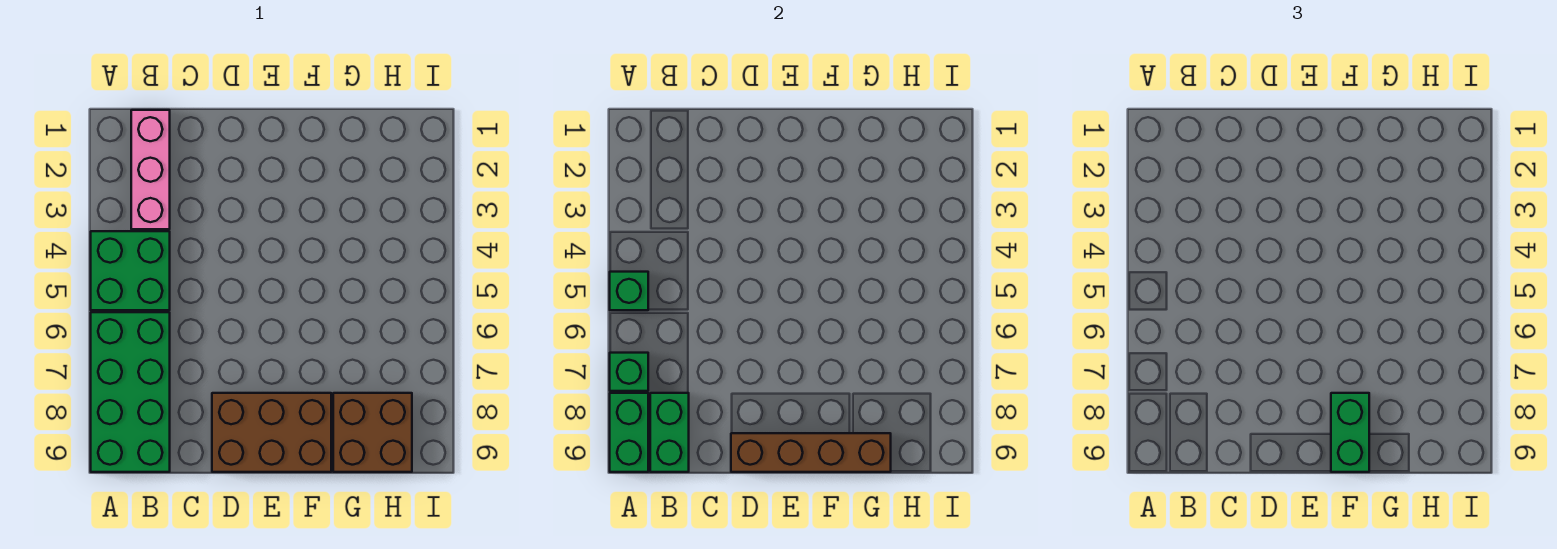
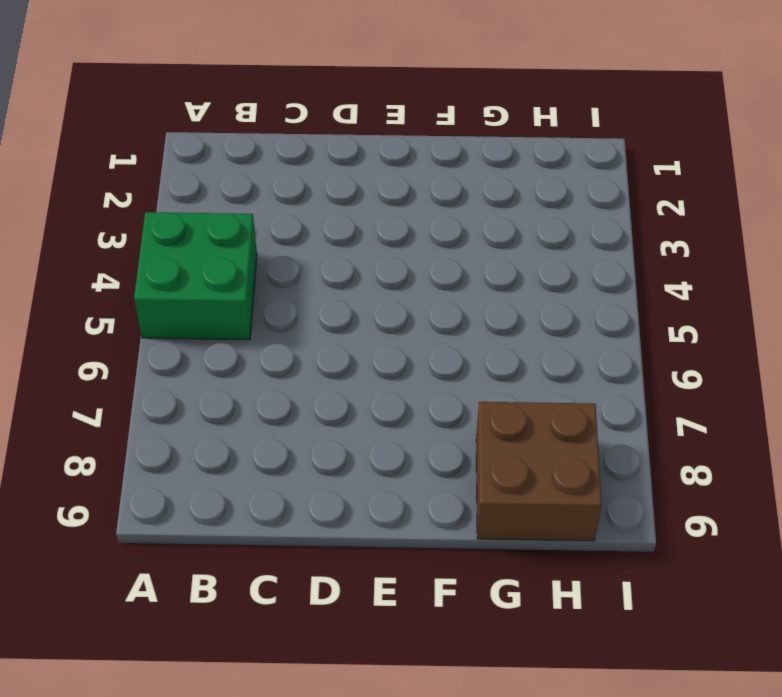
none -> green brick A6:B9 level 1
none -> pink brick B1:B3 level 1

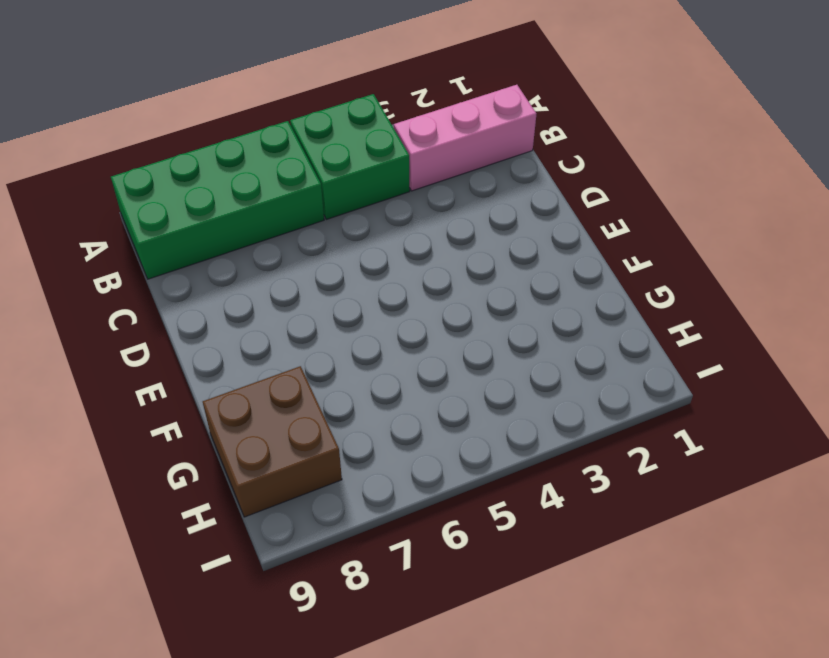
none -> brown brick D8:F9 level 1
none -> green brick A5 level 2

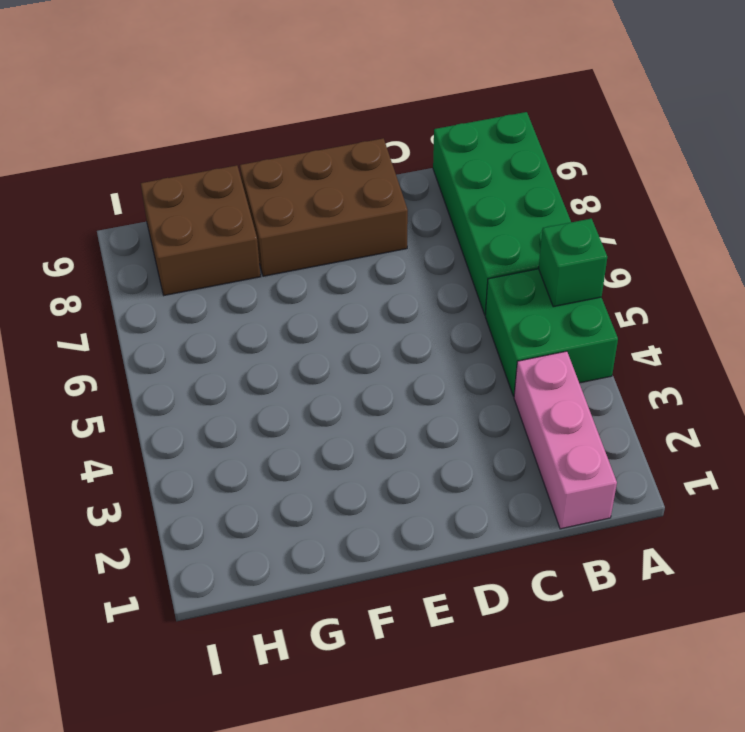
none -> green brick A7 level 2
none -> green brick A8:A9 level 2

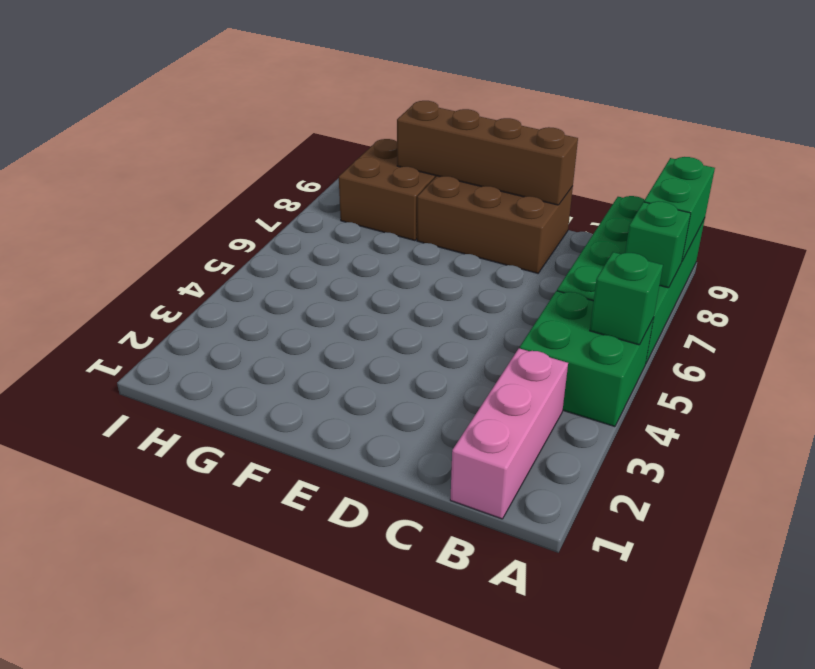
none -> green brick B8:B9 level 2
none -> green brick F8:F9 level 3

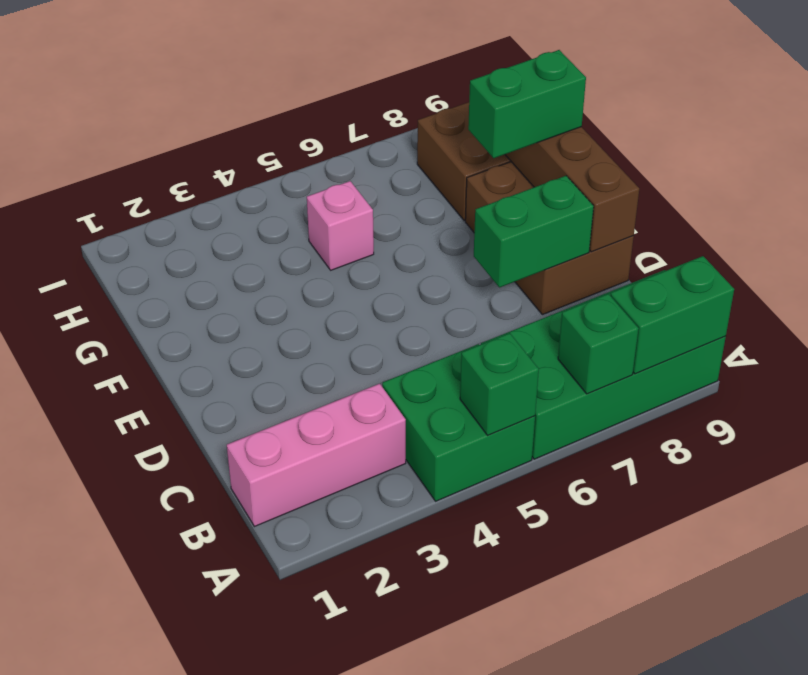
green brick D7:D8 level 2 -> green brick B8:B9 level 2
pink brick G5 level 1 -> none

